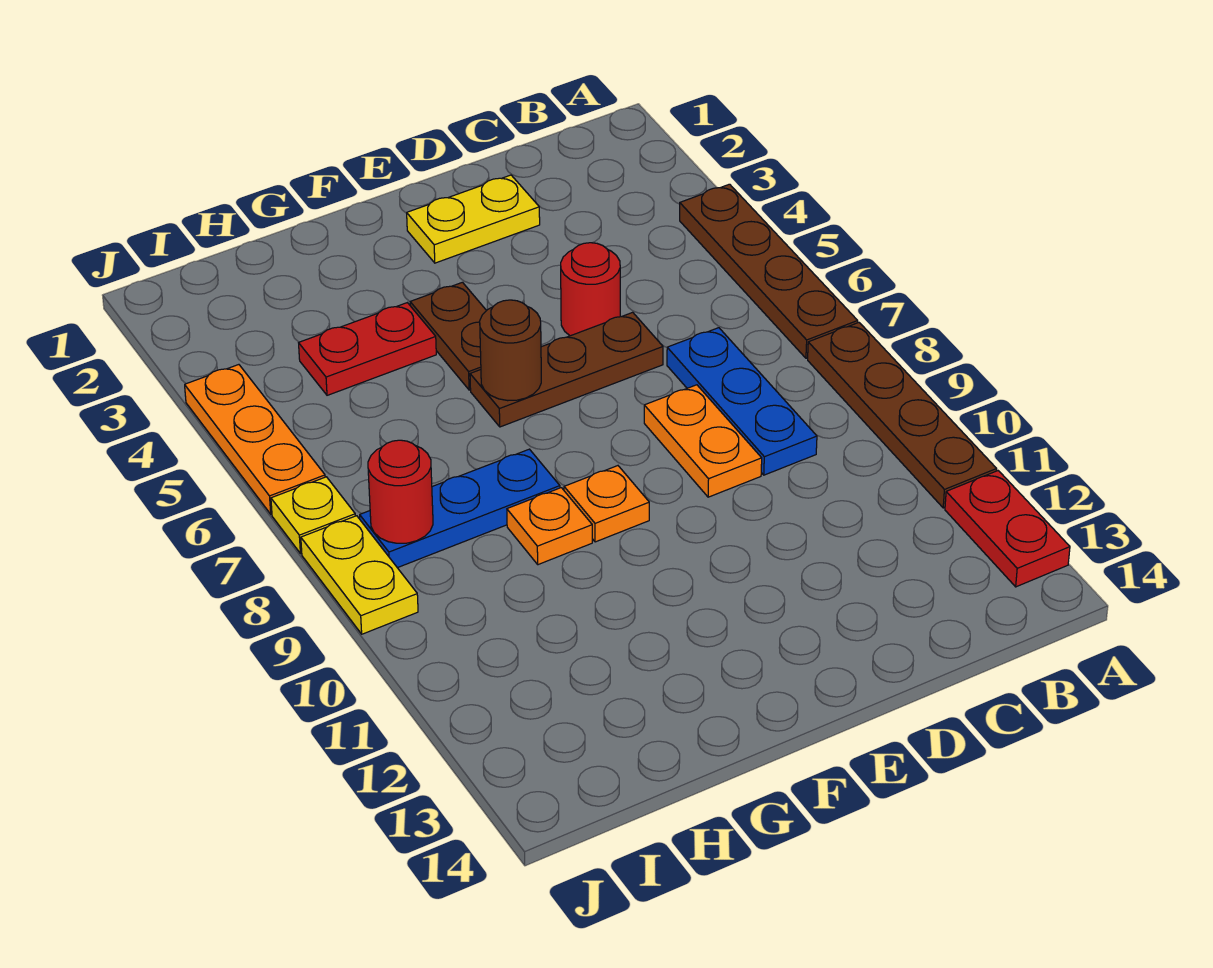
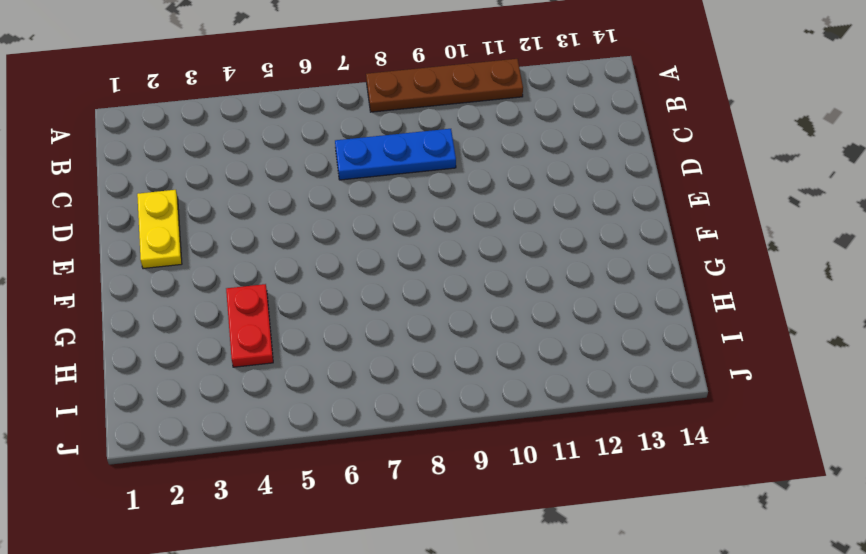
none -> brown plate A4:A7 level 1
none -> red plate A12:A13 level 1
none -> red round brick D5 level 1

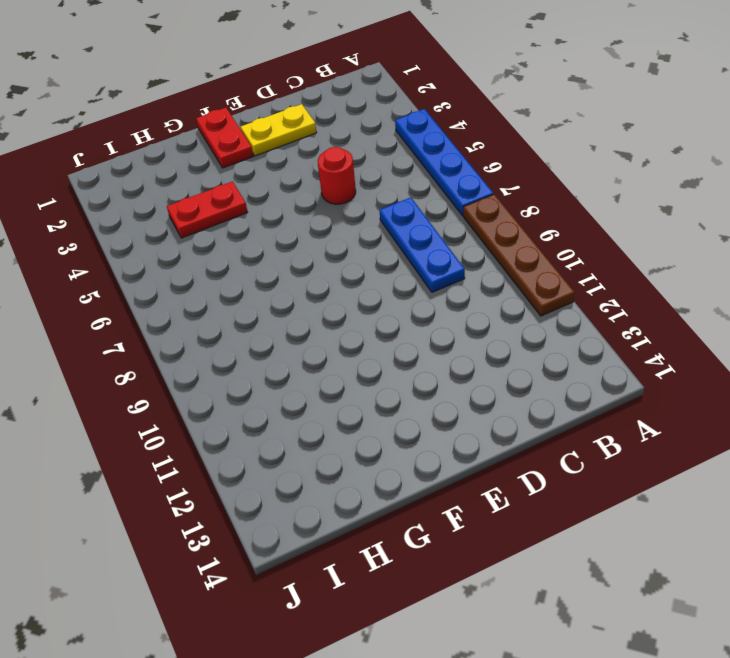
blue plate A4:A7 level 1 -> brown plate A4:A7 level 1
red plate F1:F2 level 1 -> red plate A12:A13 level 1
none -> brown plate D6:F6 level 1
none -> orange plate D8:D9 level 1
none -> brown plate F4:F5 level 1

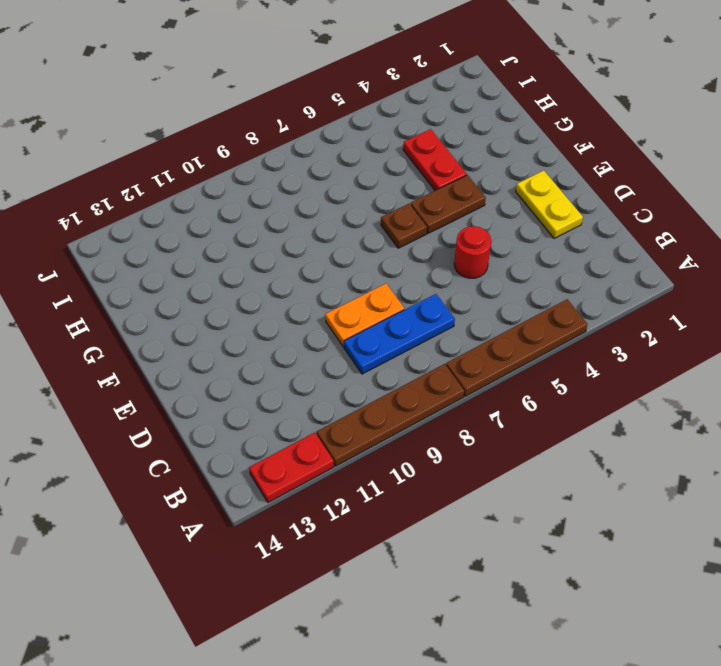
brown plate F6 level 1 -> brown plate D6:F6 level 1
none -> orange plate F9 level 1
none -> blue plate G8:I8 level 1
none -> orange plate G9 level 1

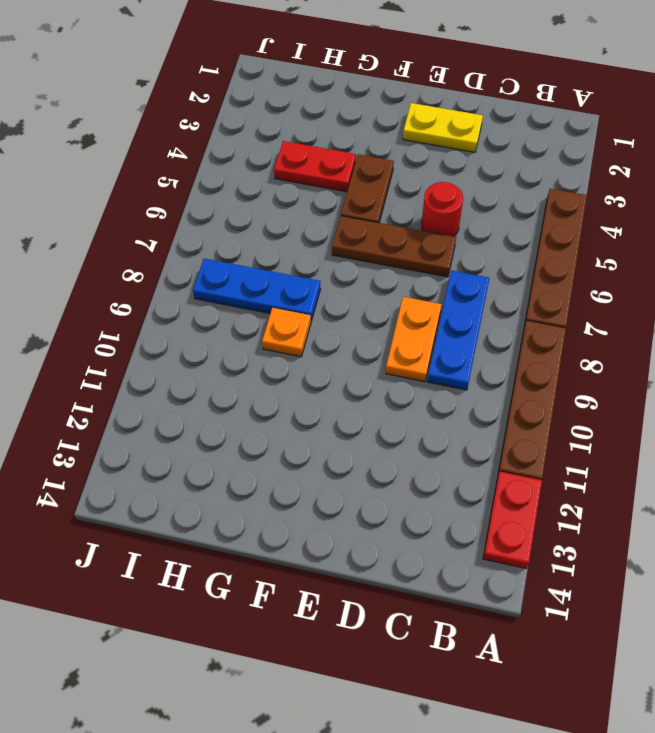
none -> orange plate F9 level 1
none -> orange plate J4:J6 level 1
none -> yellow plate J7 level 1

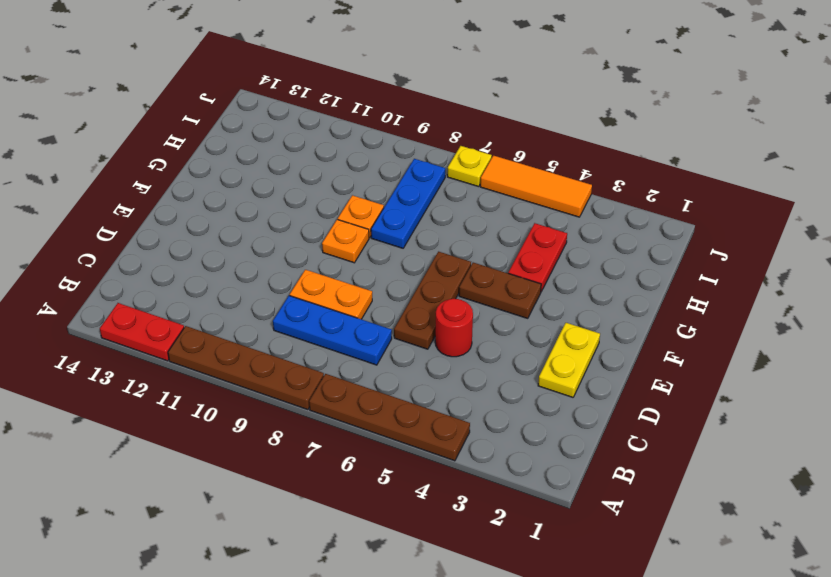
orange tile J4:J6 level 1 -> orange plate J4:J6 level 1
none -> yellow plate J8:J9 level 1
none -> brown round brick F6 level 2
none -> red round brick I8 level 2

